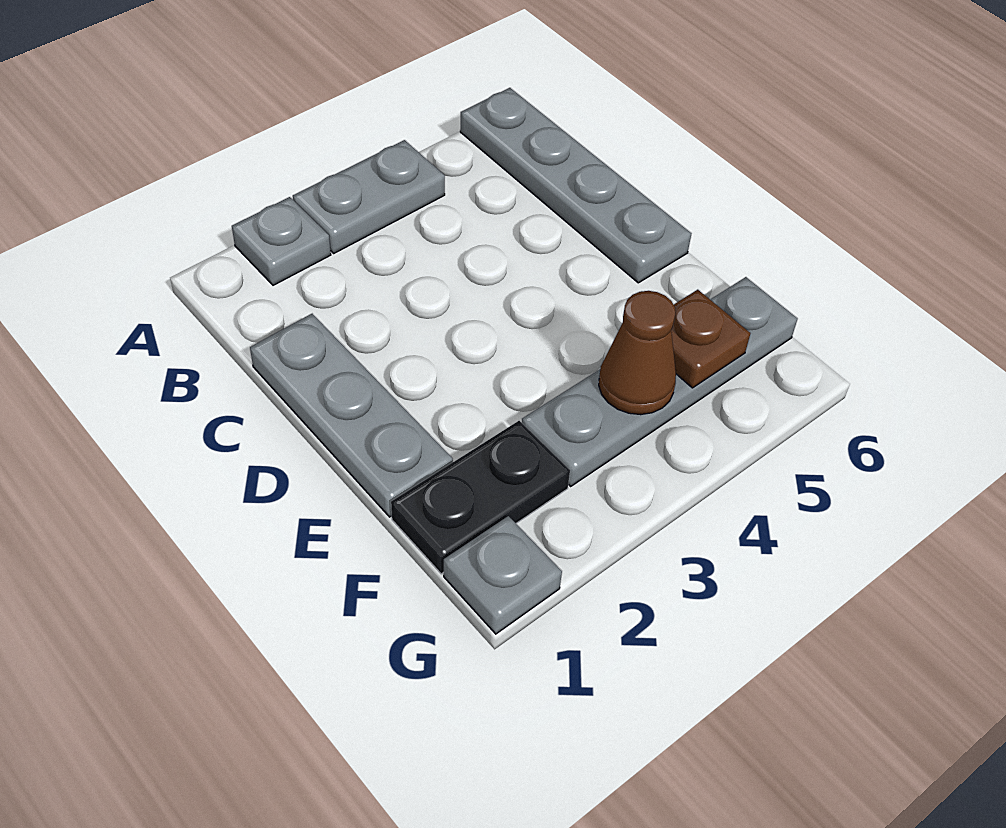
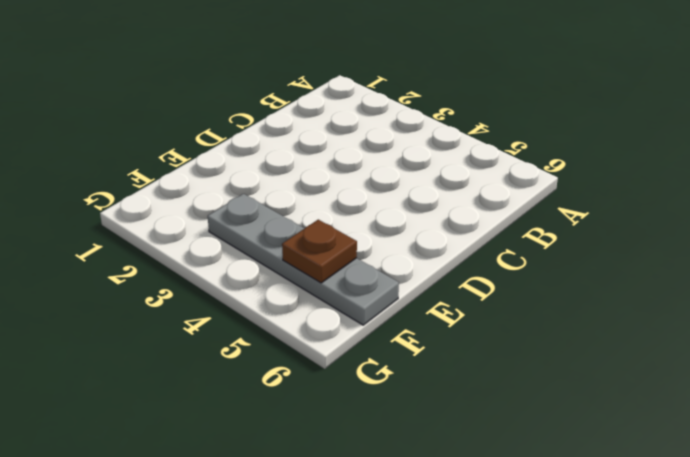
none -> grey plate A2 level 1
none -> grey plate A3:A4 level 1

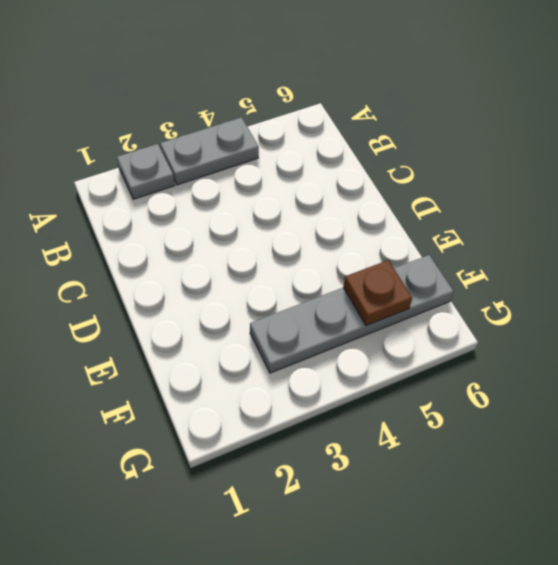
none -> grey plate A6:D6 level 1
none -> grey plate C1:E1 level 1

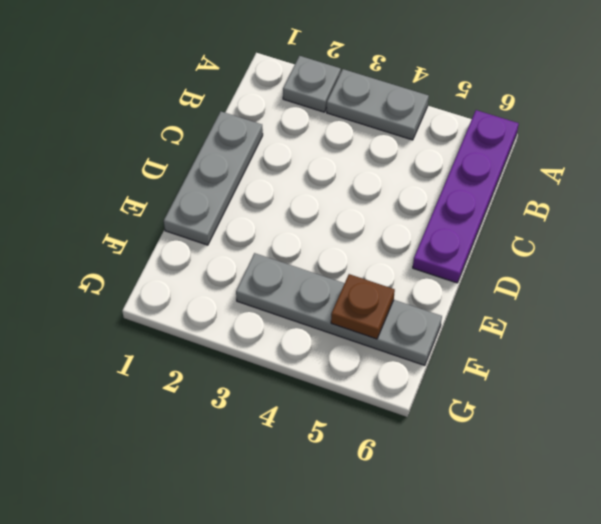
purple plate A6:D6 level 1 -> grey plate A6:D6 level 1
none -> black plate F1:F2 level 1
none -> grey plate G1 level 1

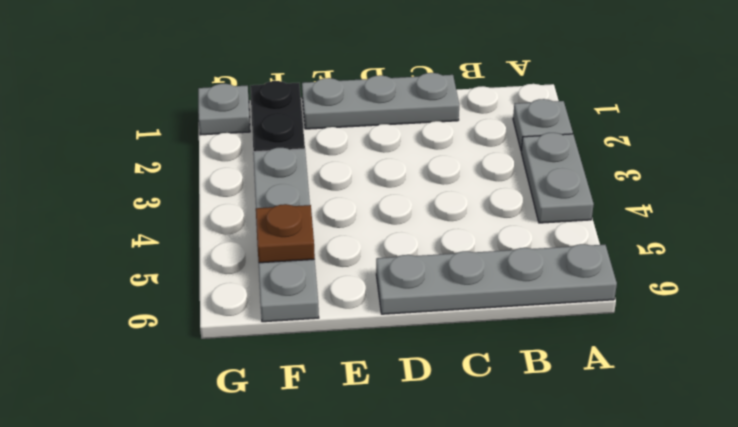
none -> brown cone F4 level 2

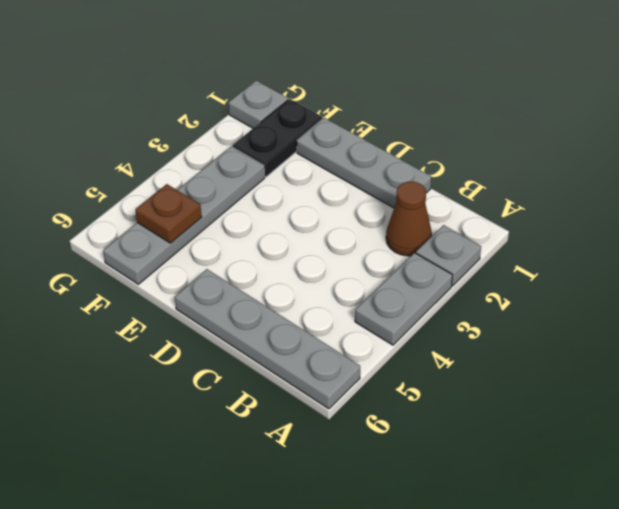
brown cone B2 level 1 -> brown cone F4 level 2

